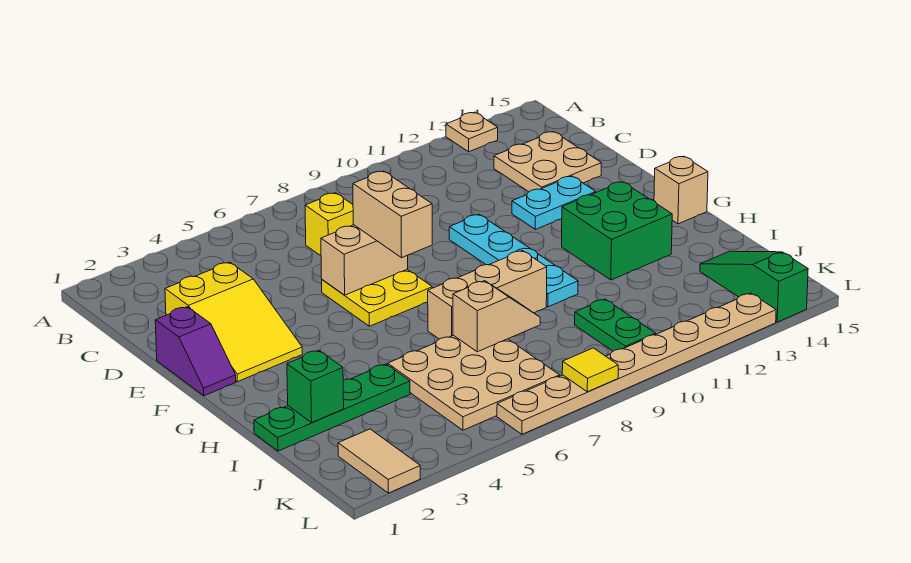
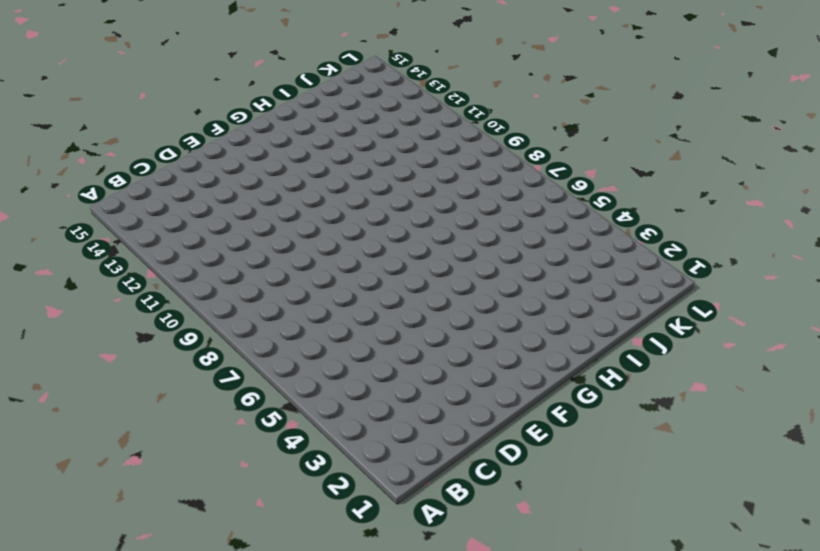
none -> tan plate A13 level 1
none -> yellow brick C7 level 1
none -> tan plate C13:D14 level 1

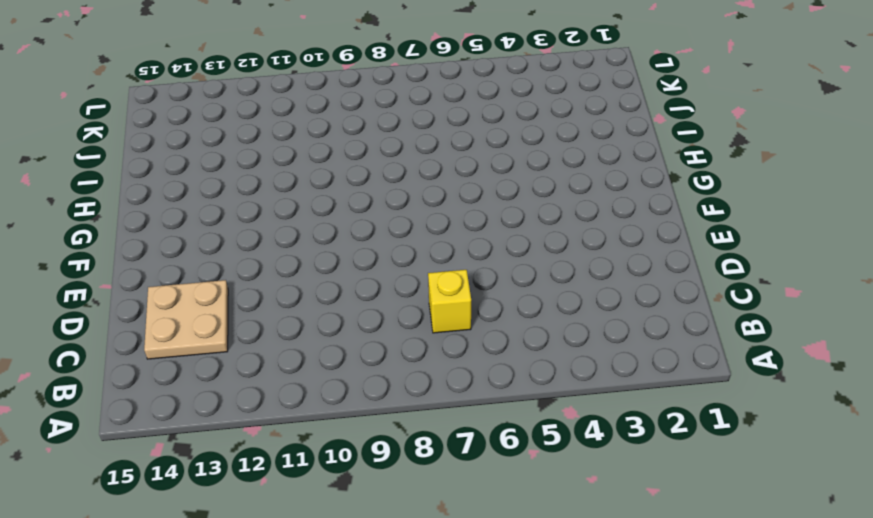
none -> tan plate A13 level 1
none -> yellow slope D2:F3 level 1 top D
none -> purple slope E1:F1 level 1 top E

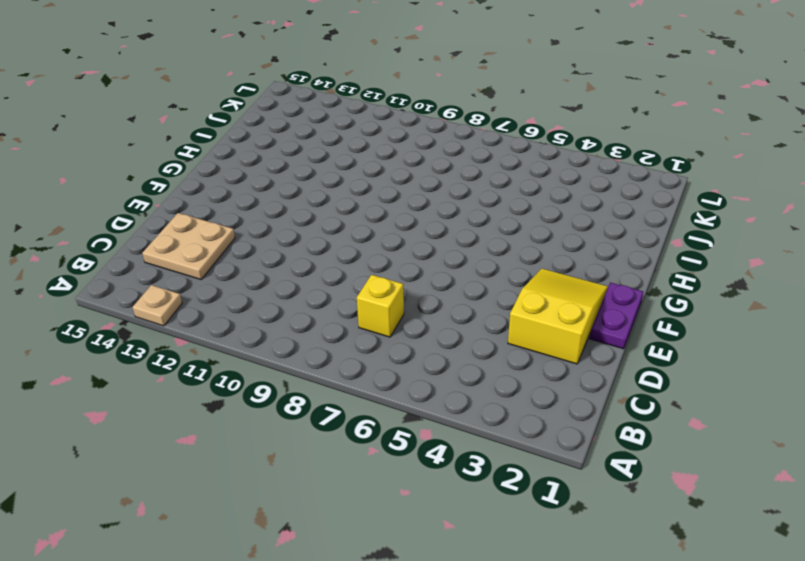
purple plate E1:F1 level 1 -> purple slope E1:F1 level 1 top E
none -> yellow plate E6:F7 level 1
none -> cyan plate E10:H10 level 1
none -> cyan plate E12:E13 level 1

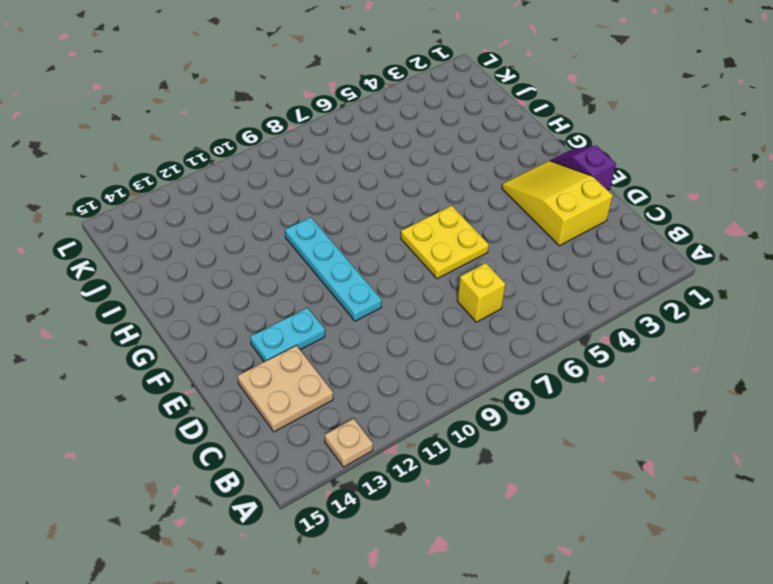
none -> green brick G12:H13 level 1
none -> tan brick G15 level 1
none -> tan brick H7:H9 level 1

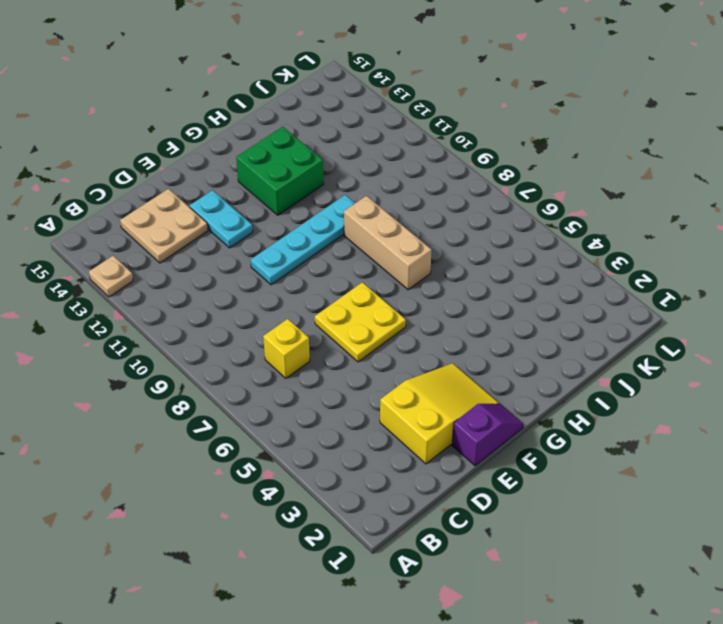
none -> tan brick G15 level 1
none -> green plate I1:I4 level 1
none -> tan plate I5:K7 level 1

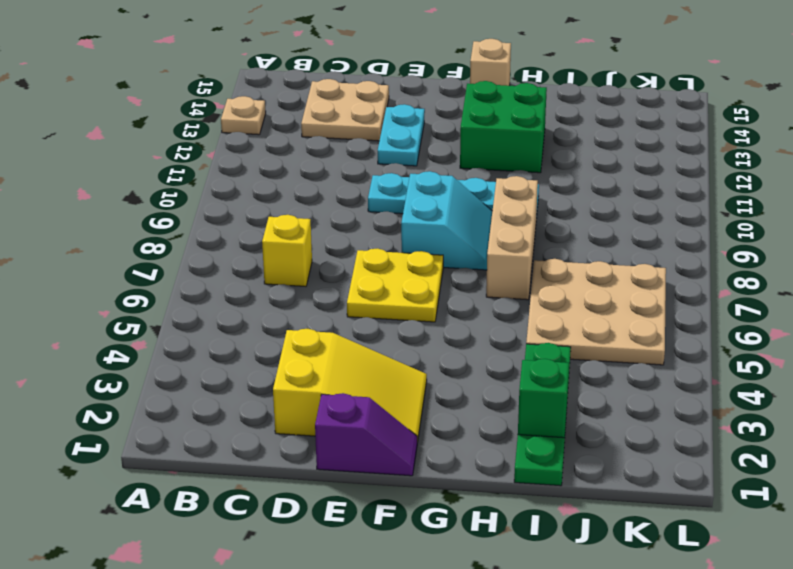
cyan slope F8:G9 level 1 top F -> none
none -> green plate J10:K10 level 1
none -> green slope J14:L14 level 1 top L
none -> tan tile K2:L2 level 1

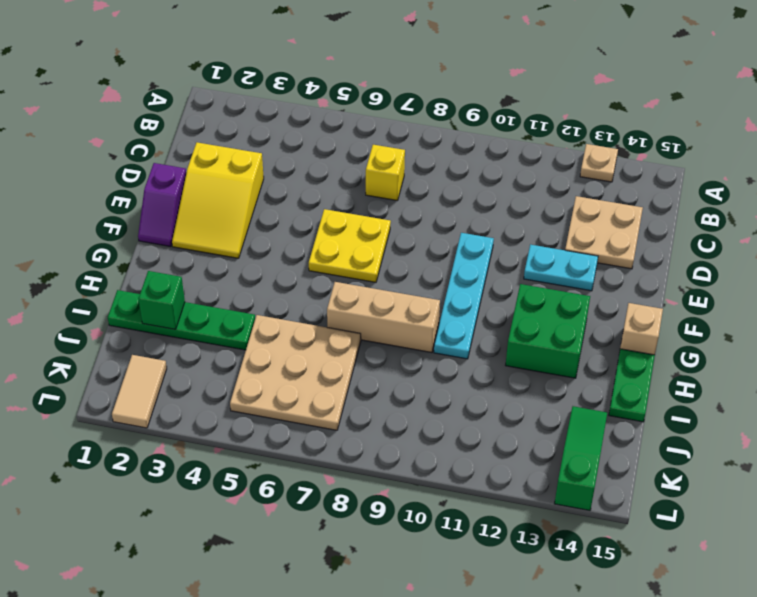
green plate H15:I15 level 1 -> green plate J10:K10 level 1
none -> tan plate L6:L13 level 1
none -> tan brick E6:E7 level 2
none -> tan slope I7:I8 level 2 top 7

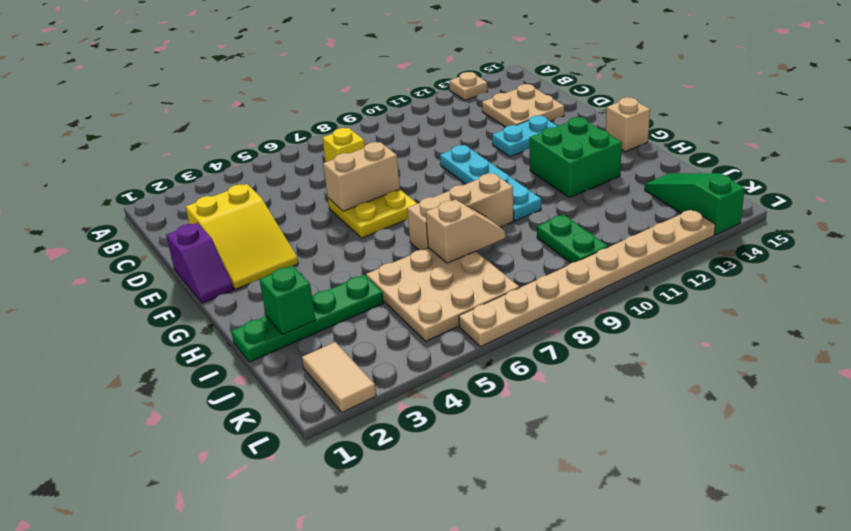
none -> yellow tile L8 level 2
none -> tan brick E7:F7 level 3

